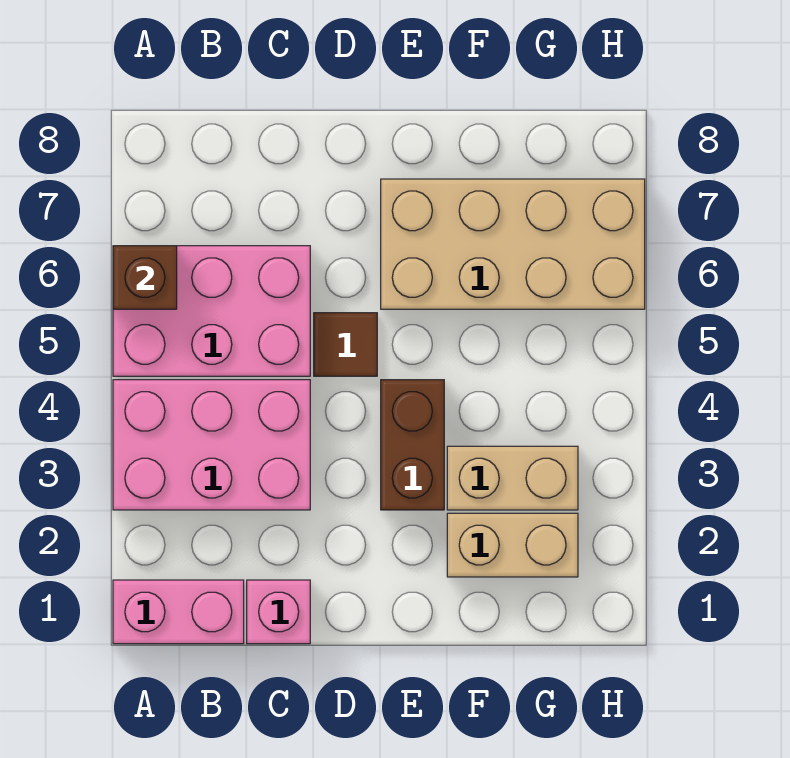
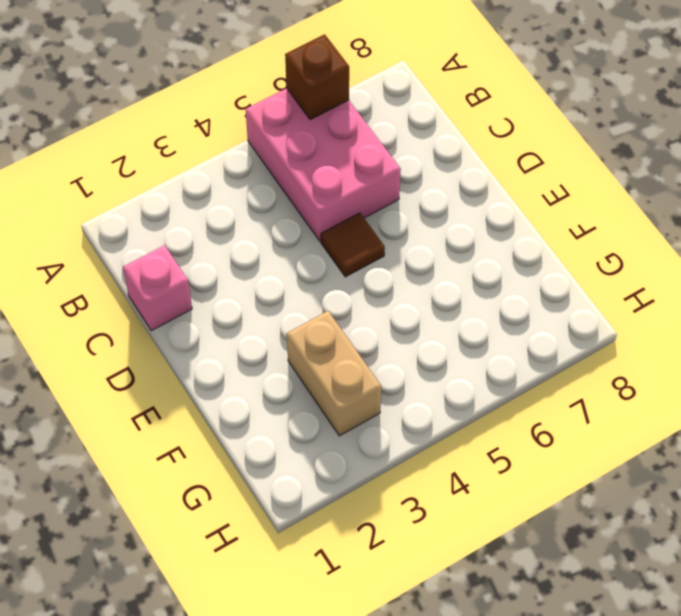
none -> pink brick A1:B1 level 1
none -> pink brick A3:C4 level 1

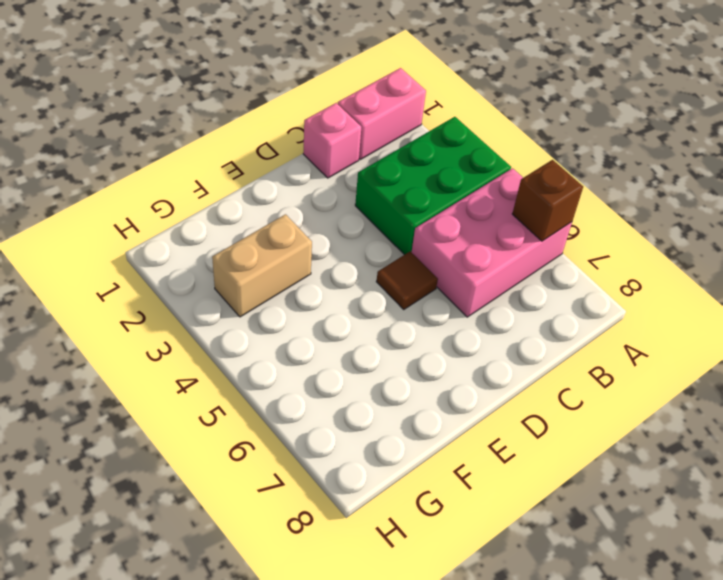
green brick A3:C4 level 1 -> pink brick A3:C4 level 1
none -> brown brick E3:E4 level 1
none -> tan brick E6:H7 level 1

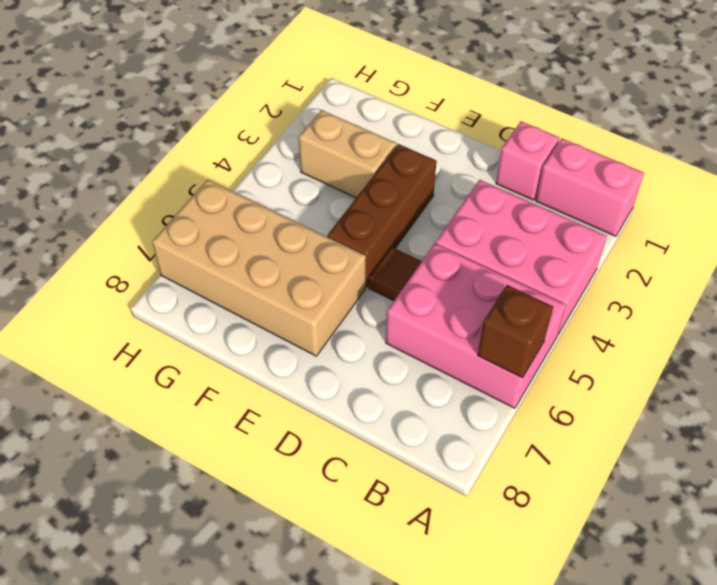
brown brick E3:E5 level 1 -> brown brick E3:E4 level 1
none -> tan brick F2:G2 level 1

